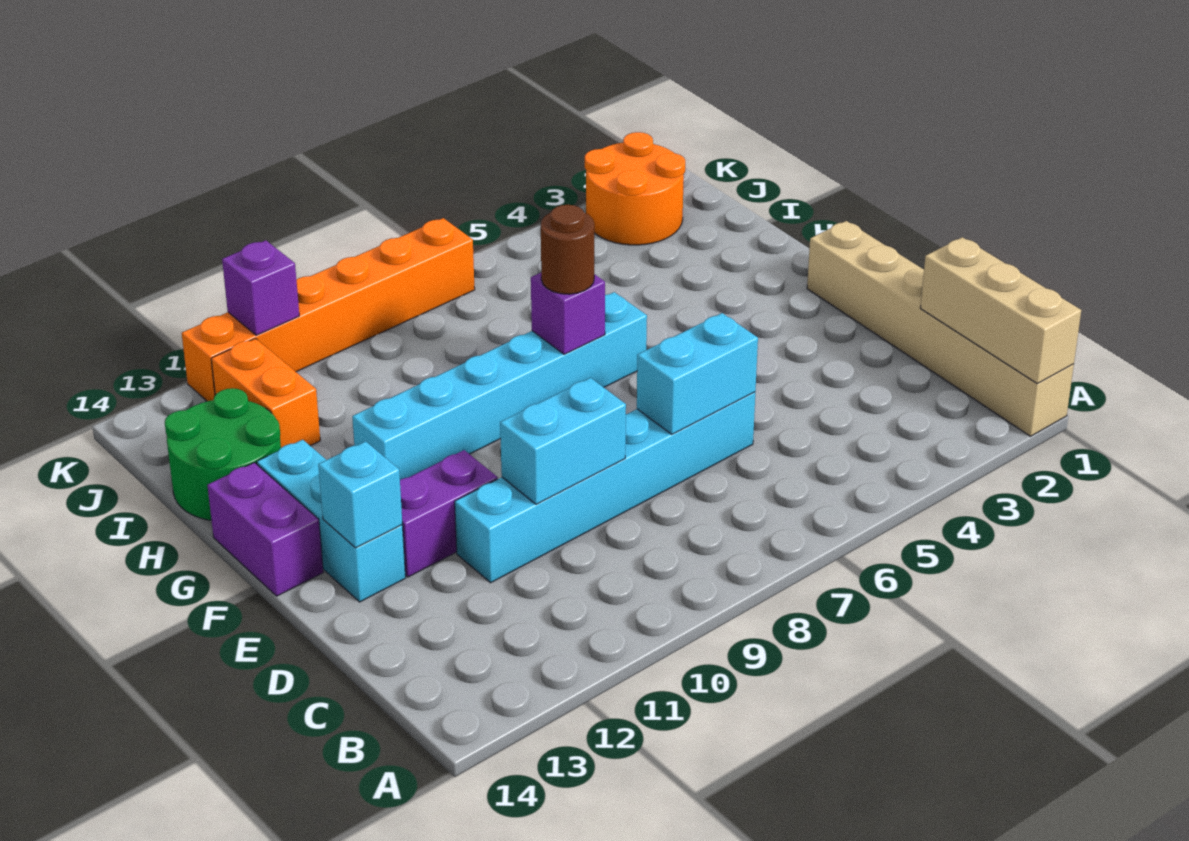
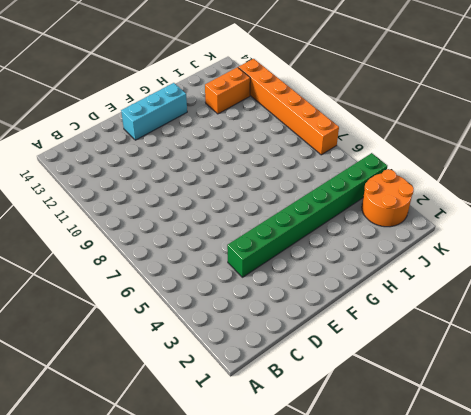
green brick D4:K4 level 1 -> none
none -> tan brick A1:F1 level 1
none -> cyan brick D6:D11 level 1
none -> purple brick E11:E12 level 1

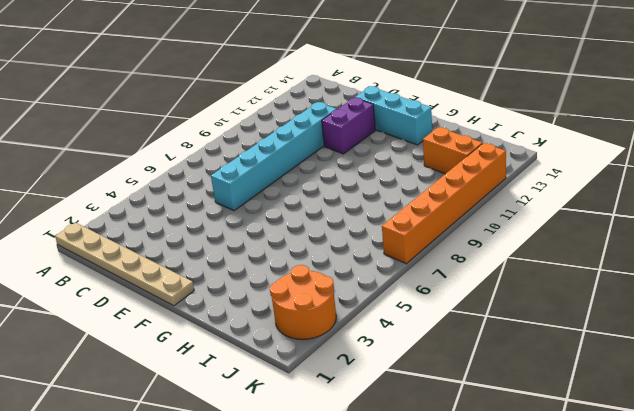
tan plate A1:F1 level 1 -> tan brick A1:F1 level 1
none -> purple brick F14:G14 level 1
none -> cyan brick G6:G11 level 1
none -> green round brick H13:I14 level 1

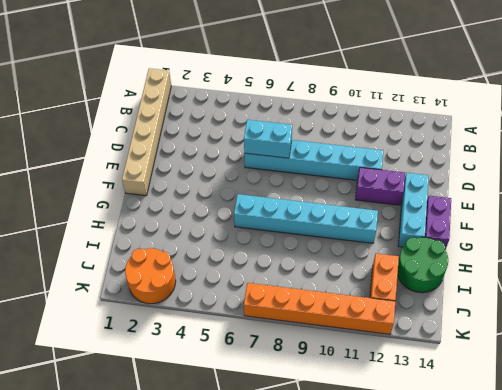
none -> tan brick A1:C1 level 2
none -> cyan brick D9:D10 level 2
none -> cyan brick E13 level 2

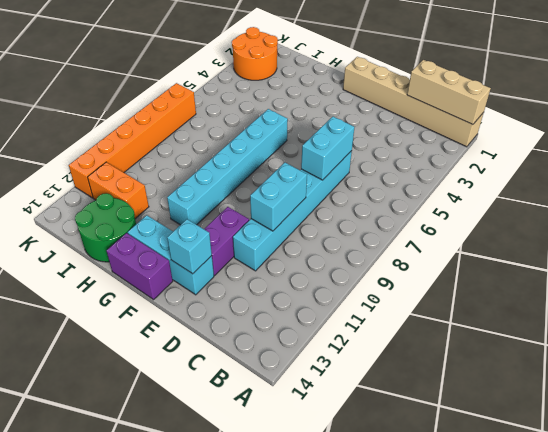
none -> purple brick G7 level 2
none -> purple brick K11 level 2
none -> brown round brick G7 level 3

